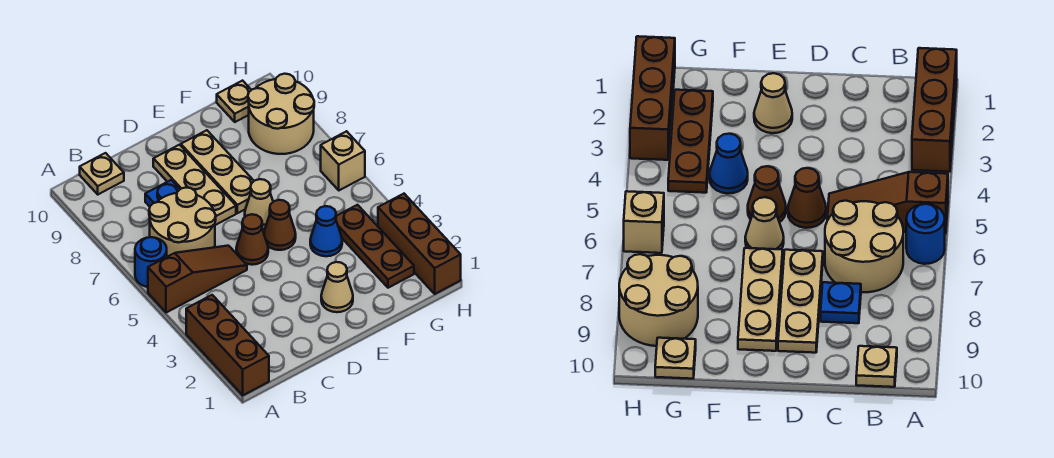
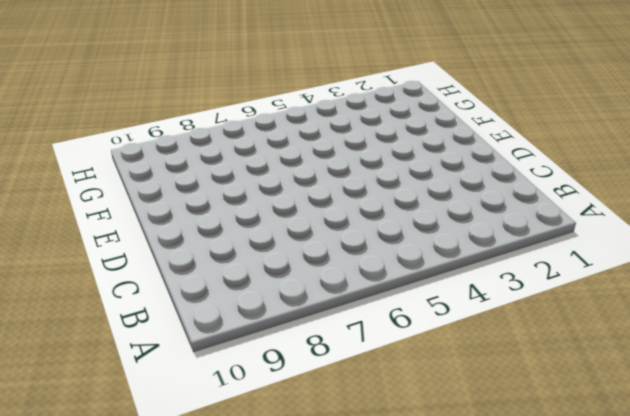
none -> brown brick A1:A3 level 1
none -> brown slope A5:C5 level 1 top A
none -> blue round brick A6 level 1

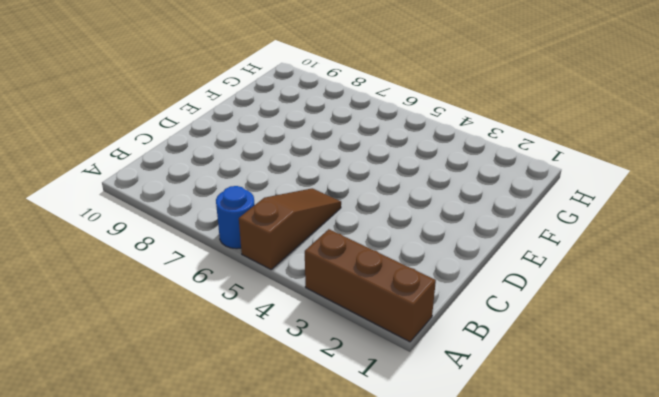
none -> tan round brick B6:C7 level 1
none -> tan plate B10 level 1
none -> blue plate C8 level 1

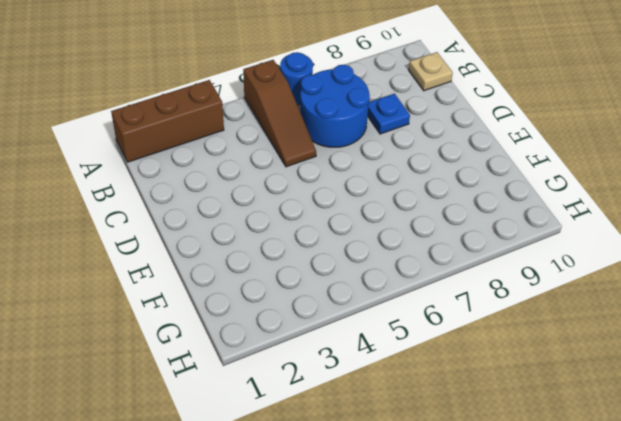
blue round brick B6:C7 level 1 -> tan round brick B6:C7 level 1
none -> brown cone D5 level 1
none -> tan plate D7:D9 level 1
none -> tan cone E2 level 1

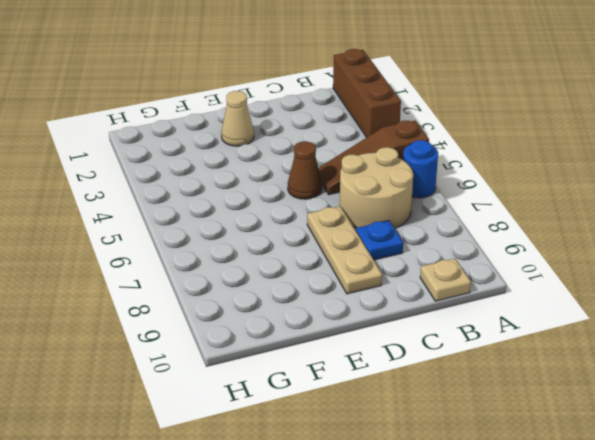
none -> brown cone E5 level 1
none -> tan cone E6 level 1
none -> tan plate E7:E9 level 1

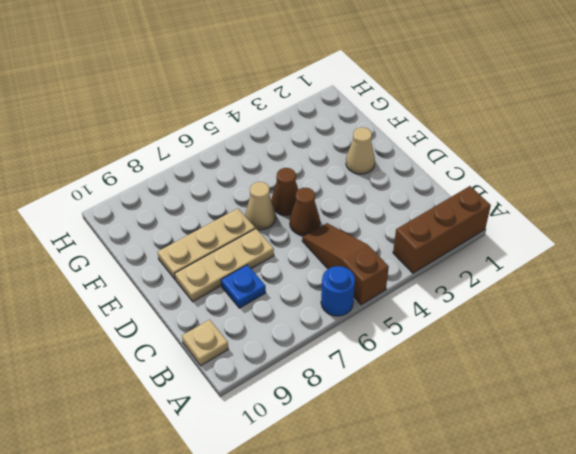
none -> tan round brick B6:C7 level 1
none -> blue cone F4 level 1
none -> brown plate G2:G4 level 1

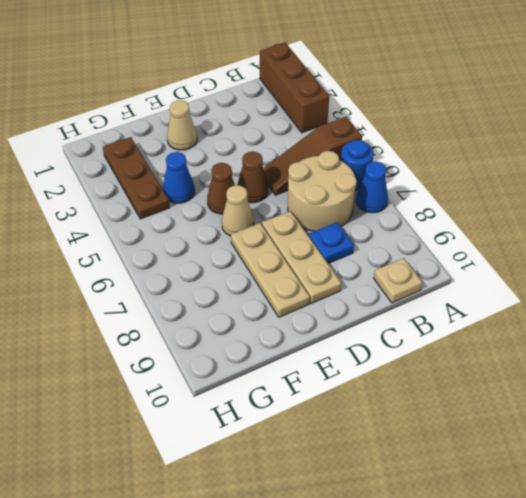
blue cone A7 level 1 -> none
none -> tan round brick G8:H9 level 1
none -> tan plate G10 level 1
none -> brown brick H1:H3 level 1

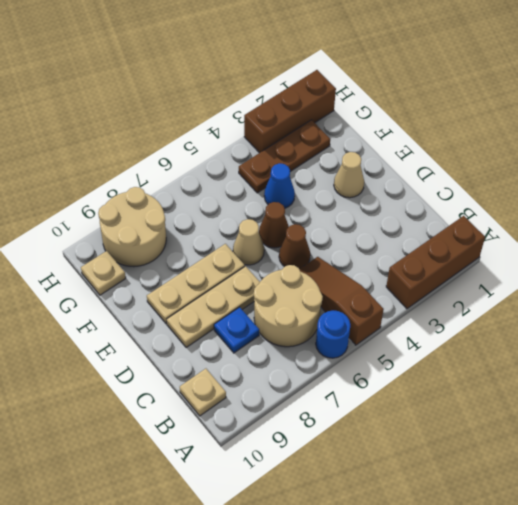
none -> tan brick H6 level 1

